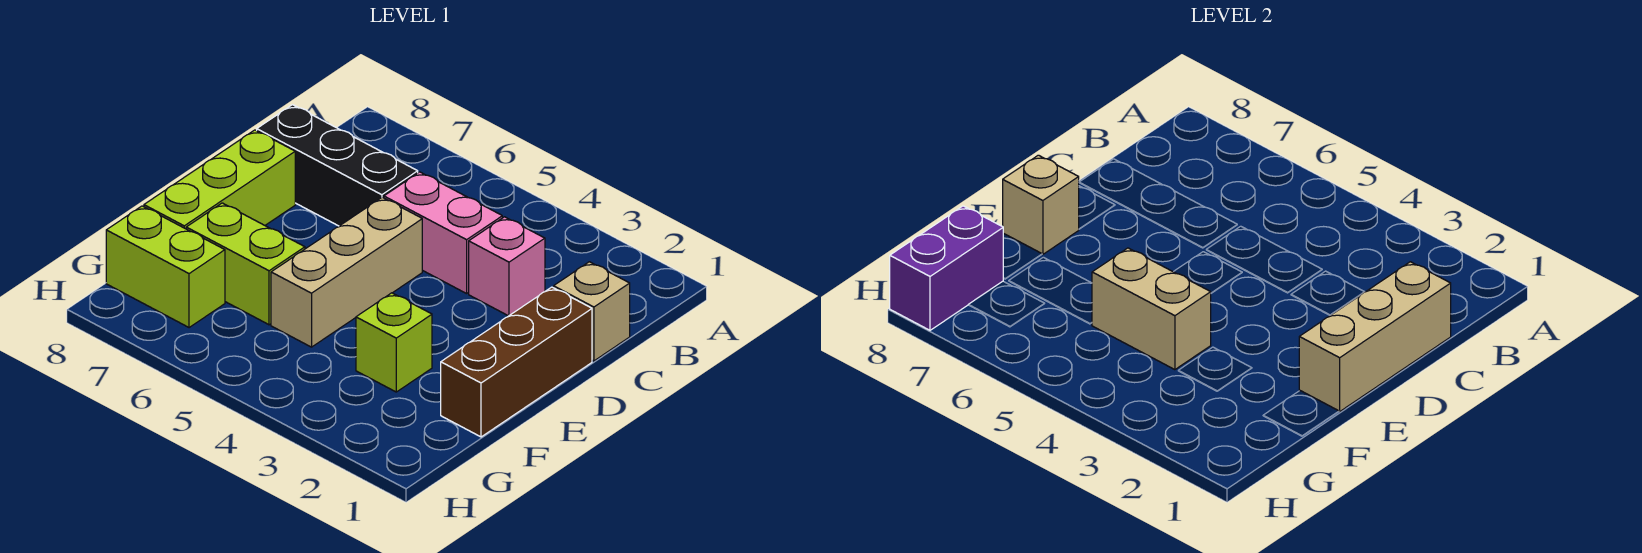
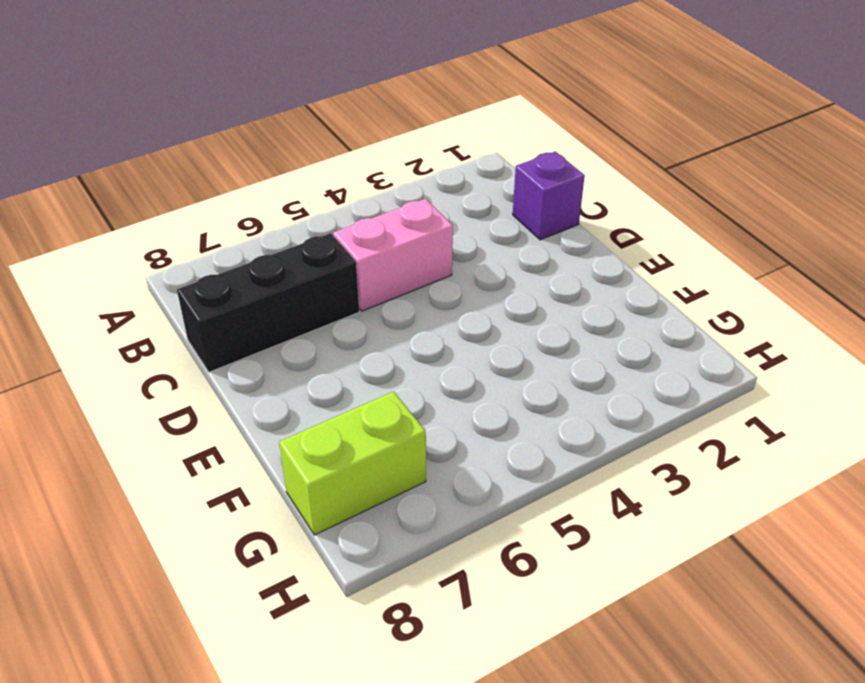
purple brick C1 level 1 -> tan brick C1 level 1
none -> pink brick C3 level 1
none -> brown brick D1:F1 level 1
none -> tan brick D5:F5 level 1

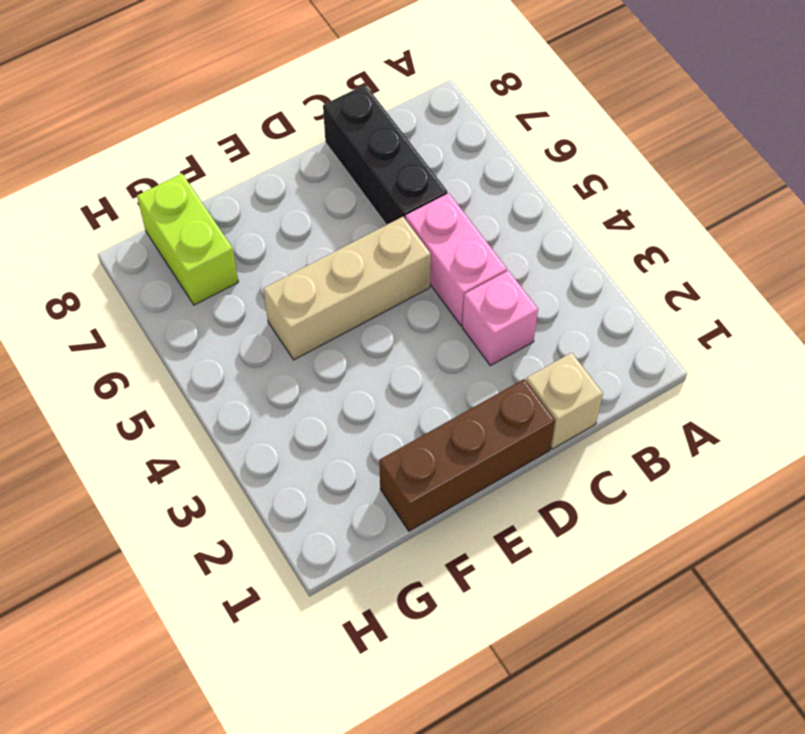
none -> lime brick D8:F8 level 1
none -> lime brick F3 level 1
none -> lime brick F6:F7 level 1

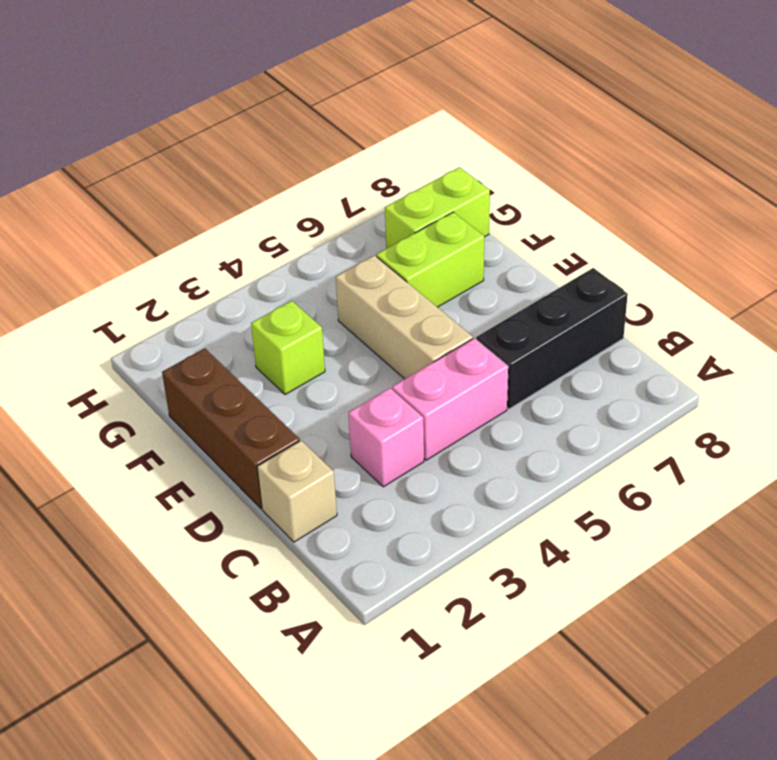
none -> lime brick D8:F8 level 1
none -> tan brick C1:E1 level 2
none -> tan brick E8 level 2

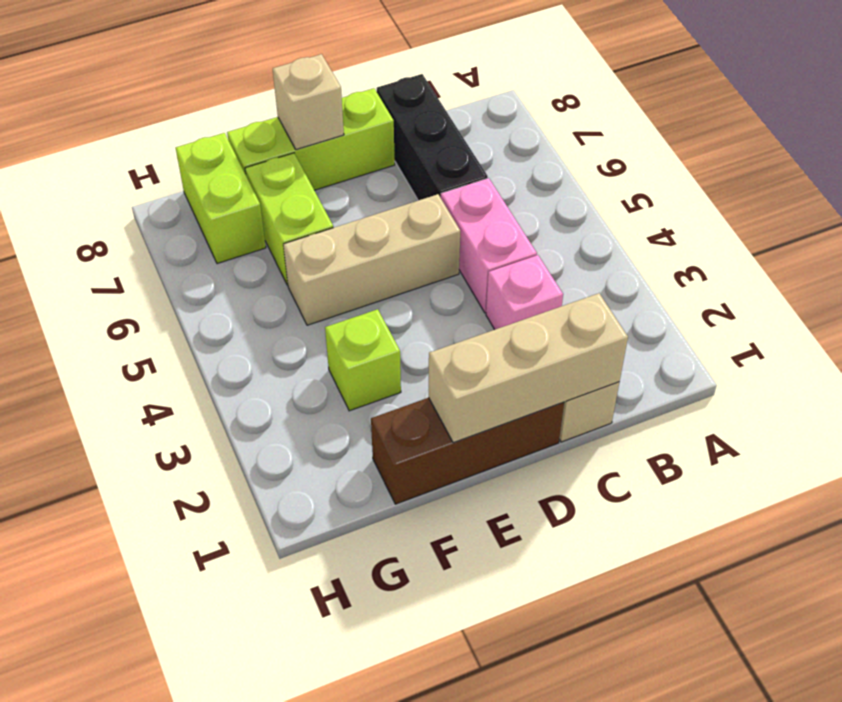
none -> tan brick F4:F5 level 2
none -> purple brick G8:H8 level 2

